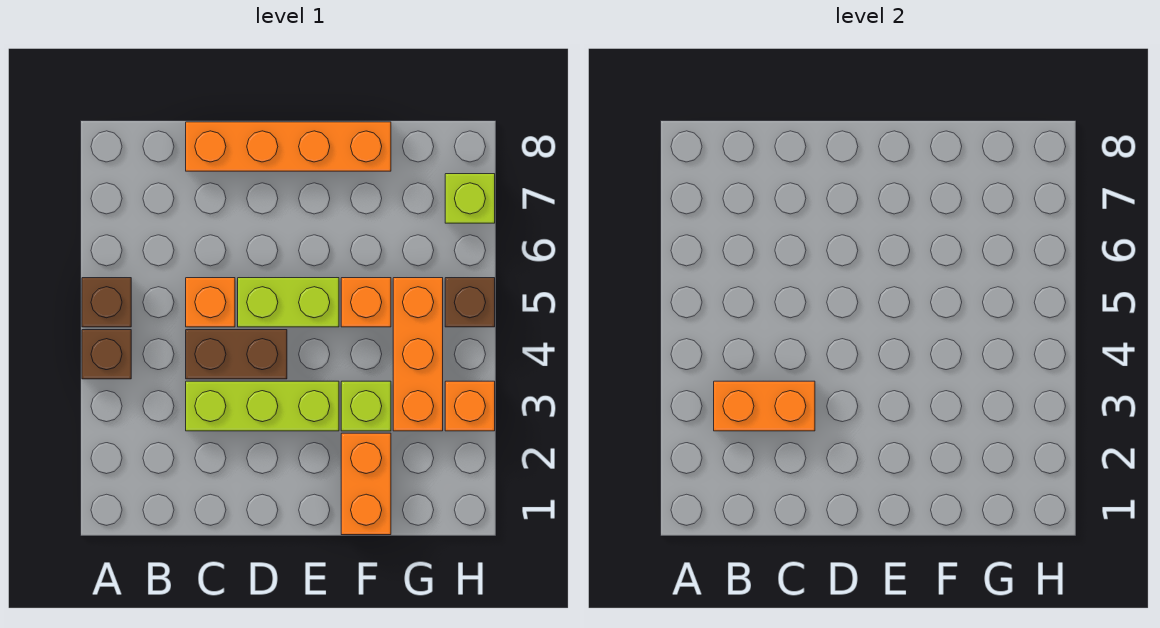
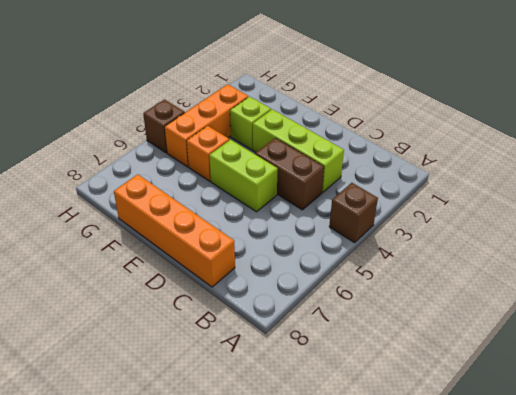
none -> brown brick A5 level 1
none -> orange brick C5 level 1
none -> orange brick F1:F2 level 1

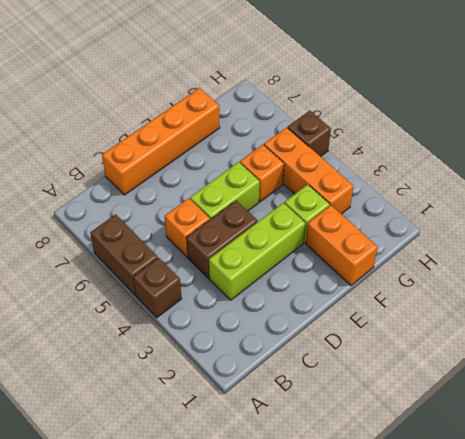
brown brick A5:A6 level 1 -> brown brick A5 level 1
none -> orange brick H3 level 1
none -> lime brick H7 level 1
none -> orange brick B3:C3 level 2

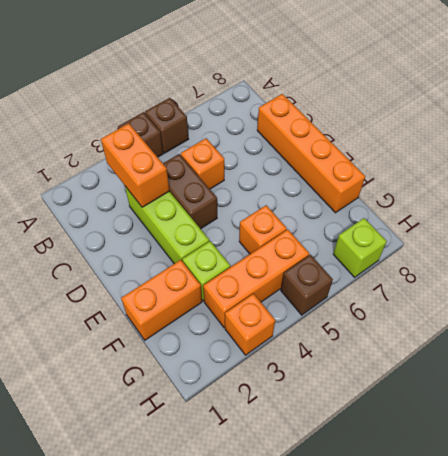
none -> lime brick D5:E5 level 1

